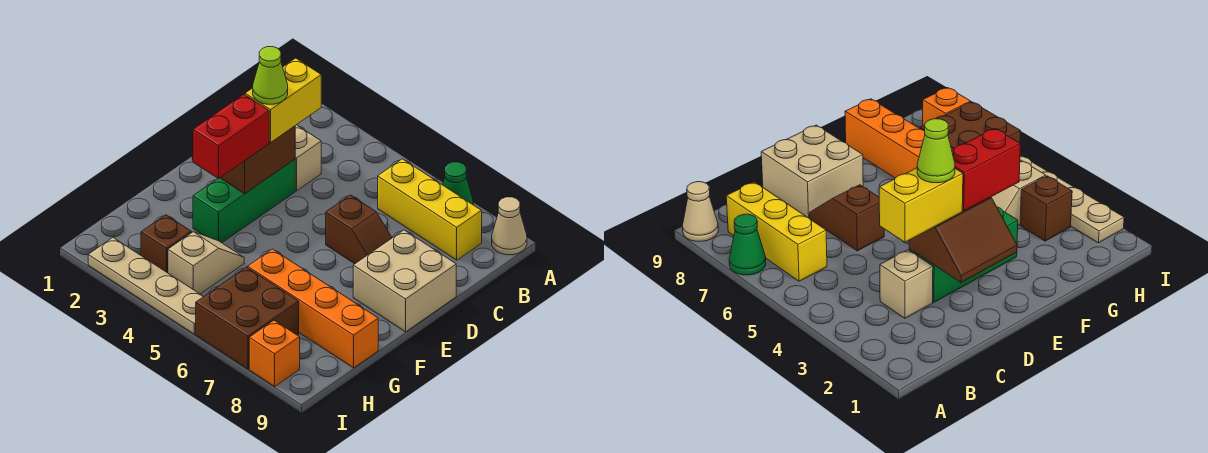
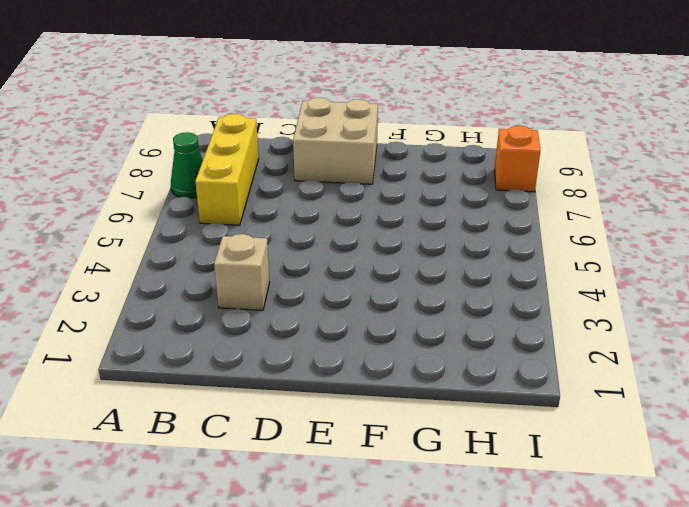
none -> tan cone A9 level 1
none -> green brick D3:F3 level 1
none -> brown slope D6:D7 level 1 top 6

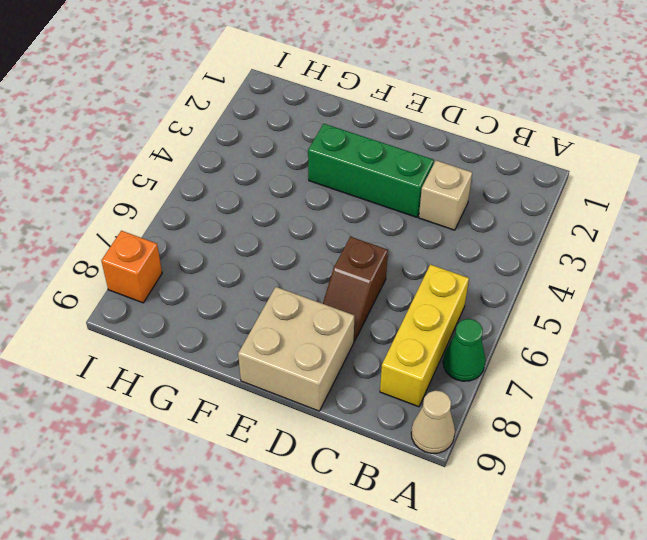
none -> tan slope G4:H4 level 1 top H
none -> orange brick G6:G9 level 1
none -> brown brick H3 level 1

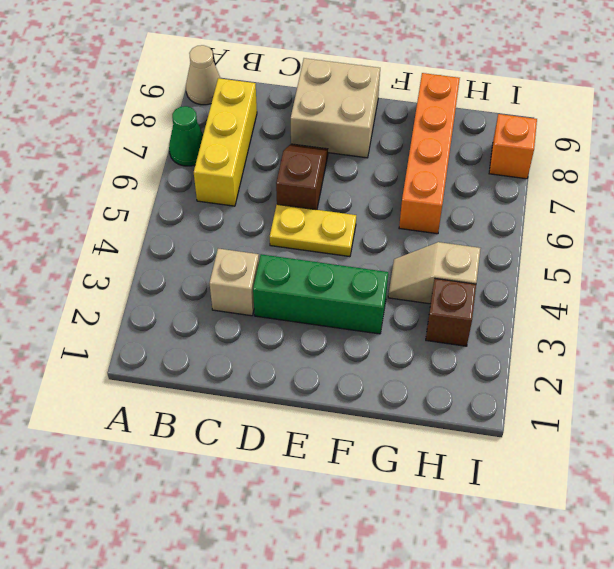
yellow plate D5:E5 level 1 -> none
none -> brown brick H6:I7 level 1
none -> tan plate I2:I5 level 1
none -> brown slope D2:E3 level 2 top 3

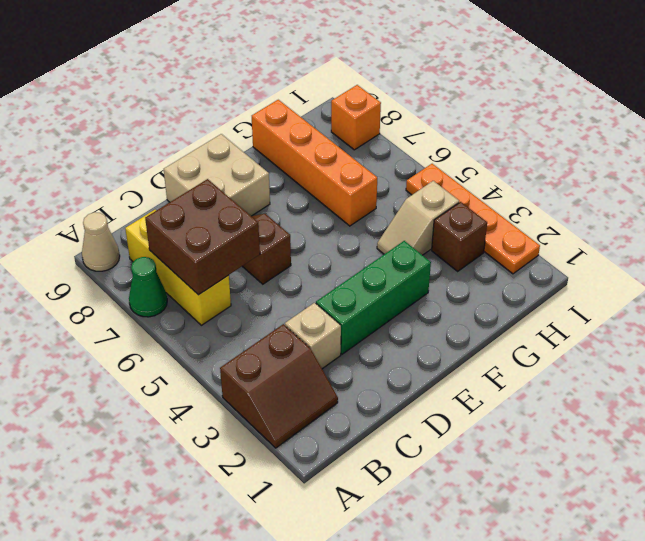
brown slope A2:B3 level 1 top 3 -> brown slope D2:E3 level 2 top 3
brown brick B6:C7 level 2 -> brown brick H6:I7 level 1
orange plate I2:I5 level 1 -> tan plate I2:I5 level 1
none -> yellow brick C3:D3 level 3
none -> red brick E3:F3 level 3
none -> lime cone D3 level 4

